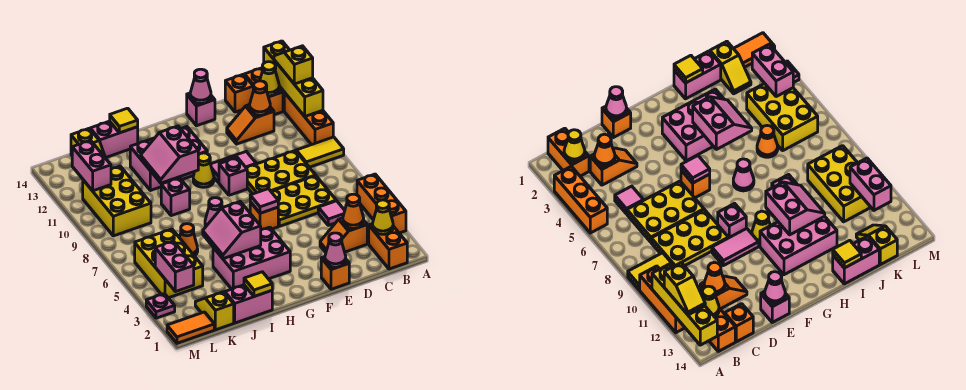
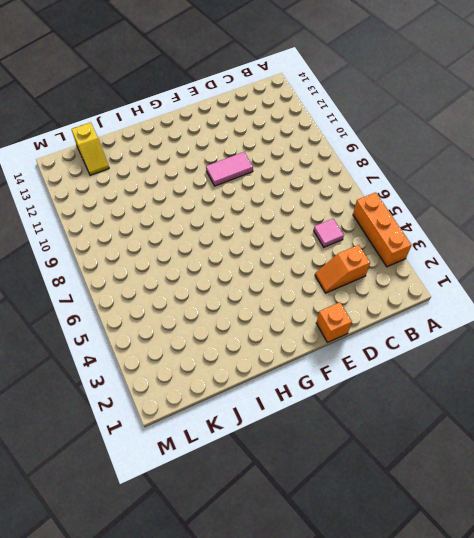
none -> yellow tile A9:B9 level 1
none -> orange brick A10:A12 level 1
none -> orange brick B1:B2 level 1
none -> orange brick B13:B14 level 1

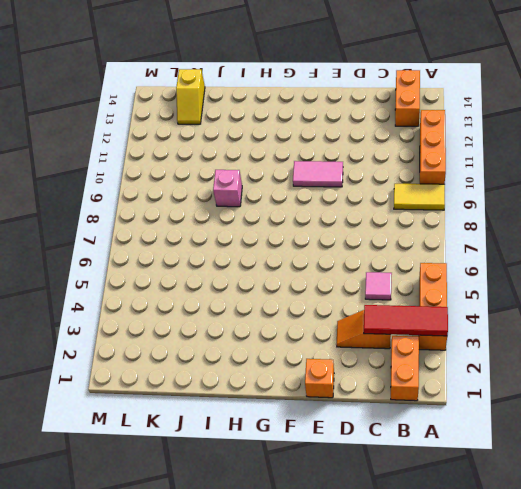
red tile A3:C3 level 2 -> orange cone C3 level 2
none -> yellow plate C6:E7 level 1
none -> yellow plate C8:E9 level 1
none -> orange slope C12:D12 level 1 top C
none -> orange brick C14 level 1

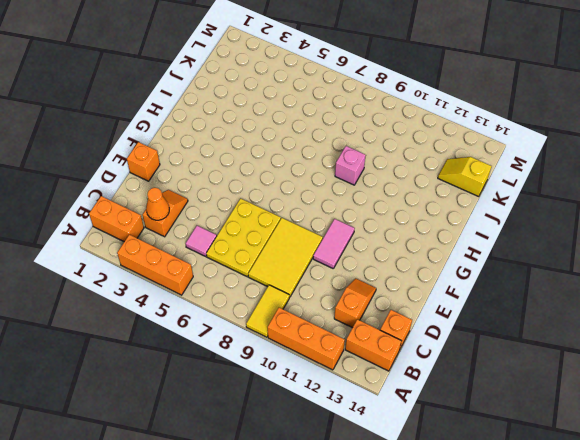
yellow tile C8:E9 level 1 -> yellow plate C8:E9 level 1
none -> pink brick E14 level 1
none -> orange brick F6 level 1
none -> pink brick F9 level 1
none -> pink brick G3:I4 level 1

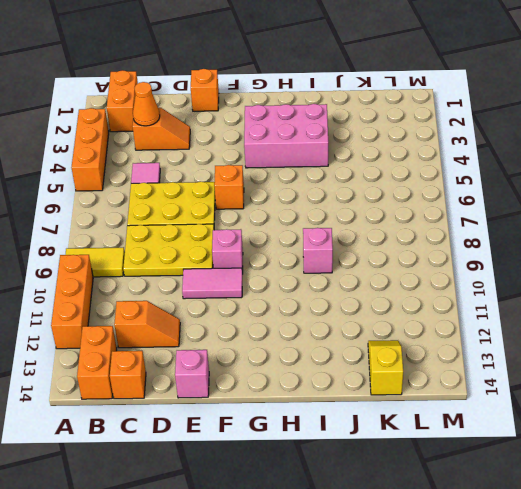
none -> yellow cone G10 level 1
none -> pink brick G11:I12 level 1
none -> pink cone H7 level 1
none -> pink brick I1:J1 level 1

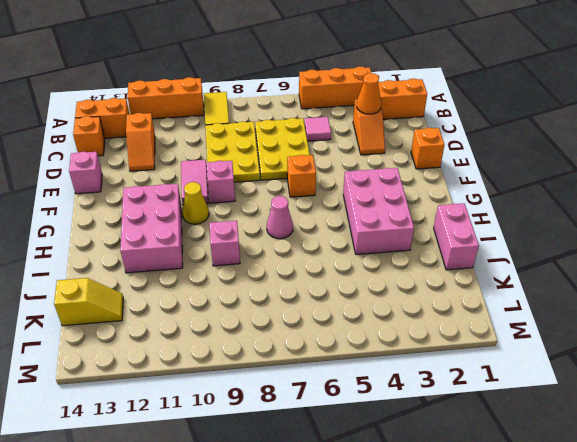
none -> pink brick I14:J14 level 1
none -> orange cone J6 level 1
none -> yellow slope K1:K2 level 1 top 1
none -> yellow brick K4:L6 level 1

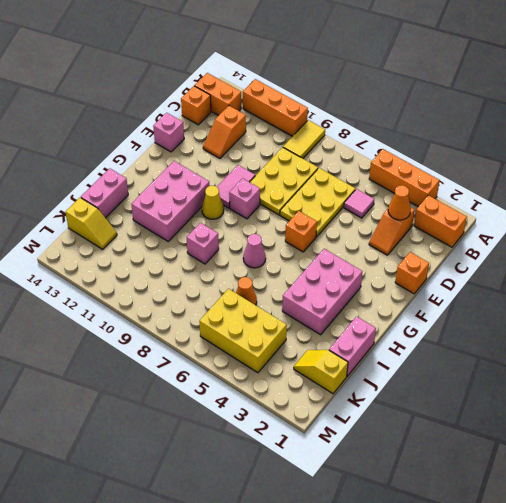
none -> yellow brick K9:L11 level 1
none -> orange tile L1:M1 level 1
none -> pink plate M3 level 1
none -> yellow brick A11:A14 level 2

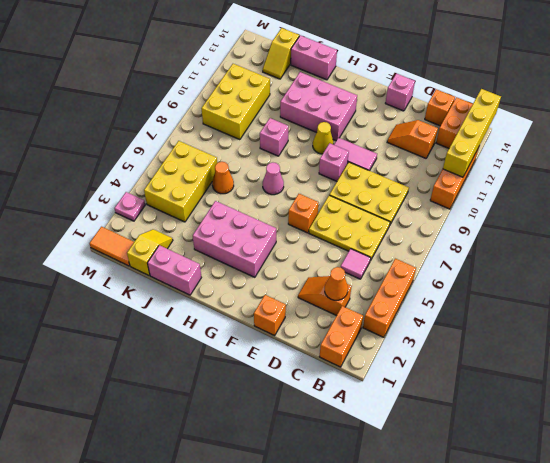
none -> yellow tile A9:B9 level 1
none -> yellow cone B2 level 2
none -> yellow cone B13 level 2
none -> orange cone C12 level 2

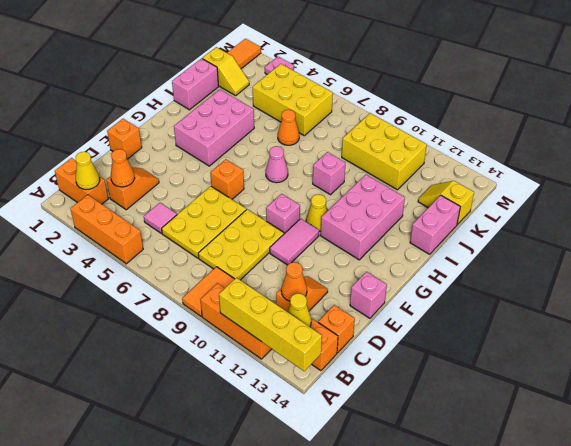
orange tile A9:B9 level 1 -> yellow tile A9:B9 level 1
none -> pink cone E1 level 2
none -> pink cone E14 level 2
none -> pink tile F6 level 2
none -> pink slope H4:I5 level 2 top H

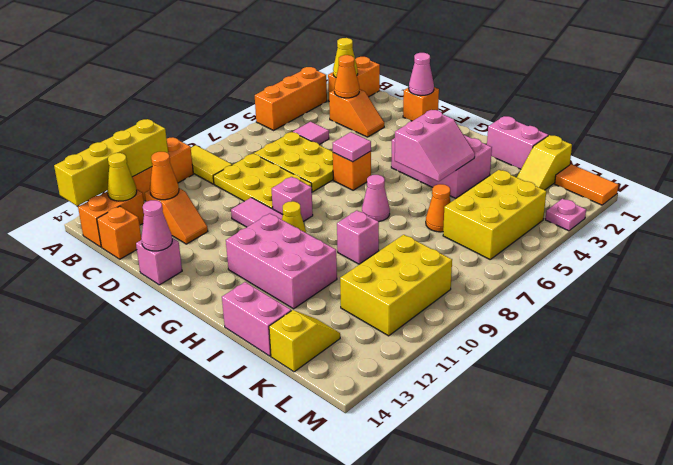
none -> pink slope H10:I11 level 2 top H
none -> yellow tile I1 level 2
none -> yellow tile I14 level 2
none -> pink brick L3:L4 level 2

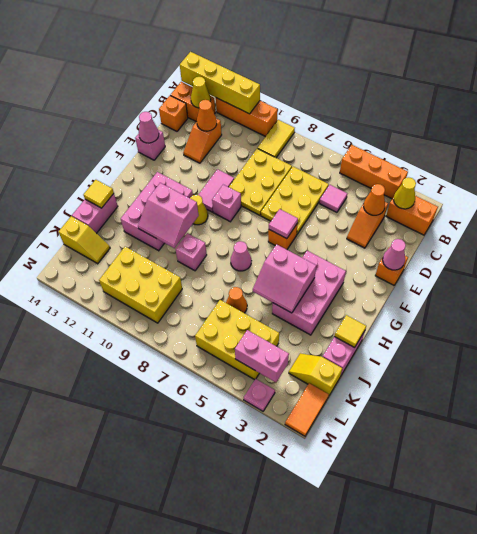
none -> pink brick L11:L12 level 2
none -> yellow slope A12:A13 level 3 top 12

